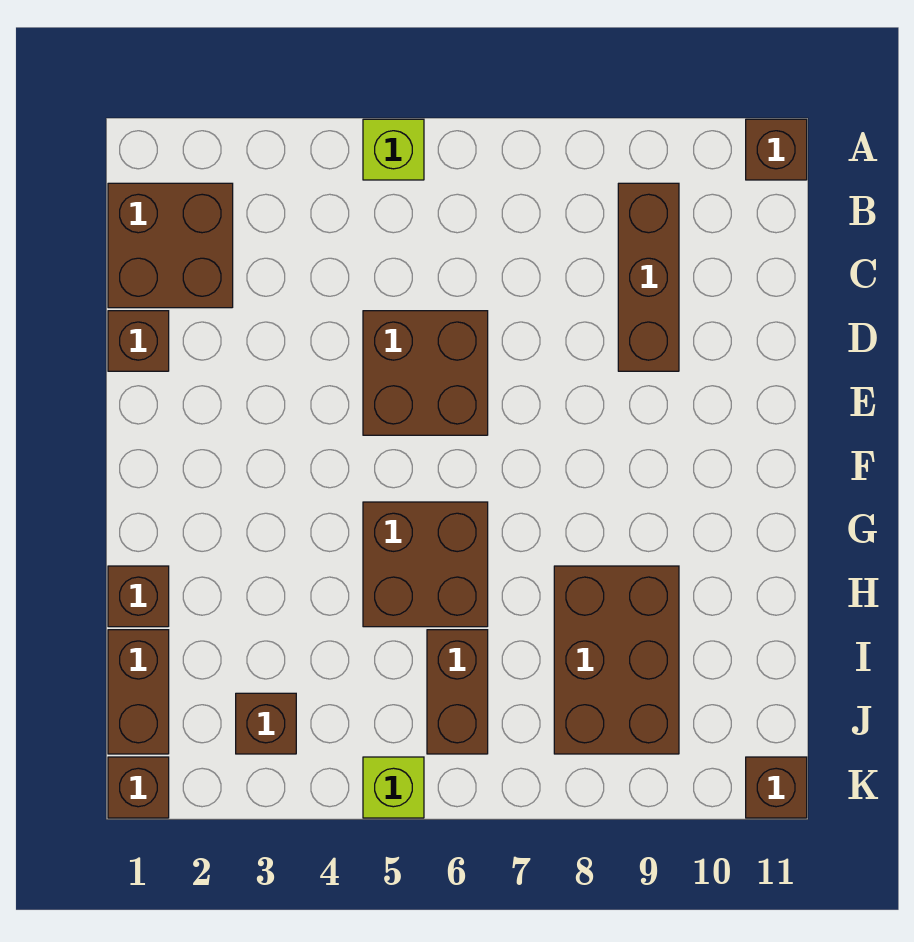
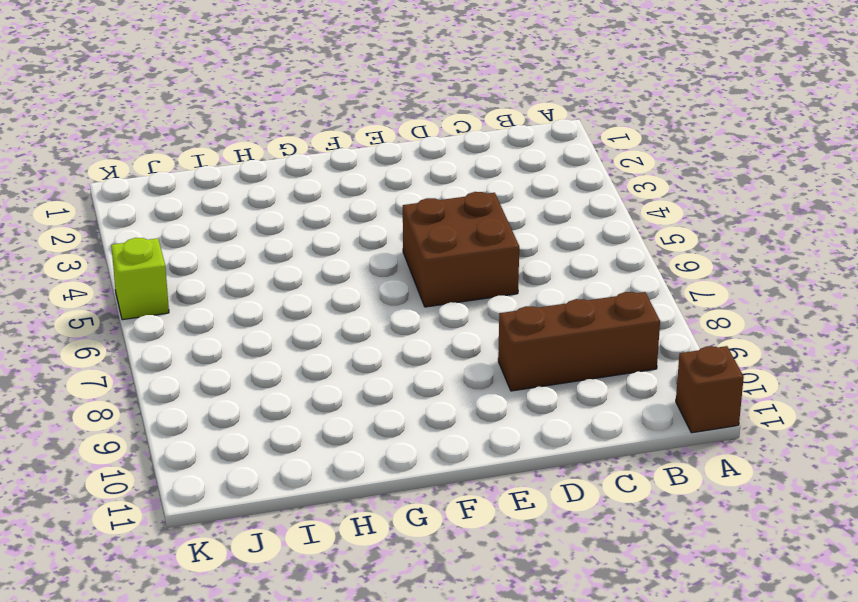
none -> lime brick A5 level 1
none -> brown brick B1:C2 level 1
none -> brown brick D1 level 1

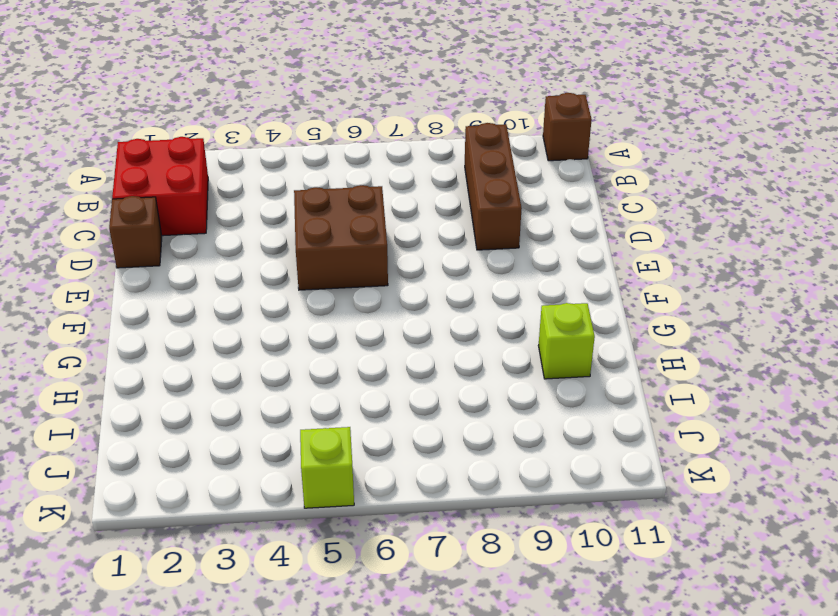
red brick B1:C2 level 1 -> brown brick B1:C2 level 1
lime brick H10 level 1 -> lime brick A5 level 1
none -> brown brick G5:H6 level 1
none -> brown brick H1 level 1
none -> brown brick H8:J9 level 1

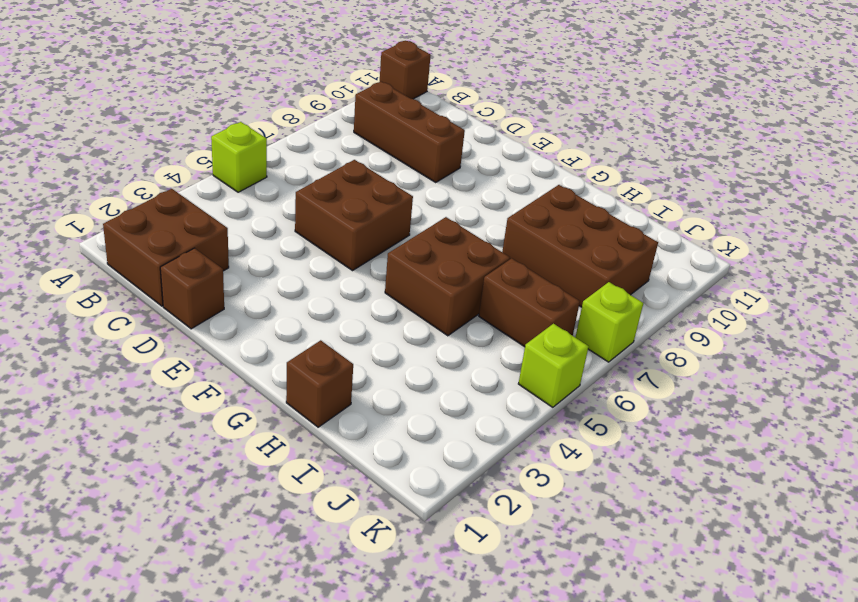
lime brick K7 level 1 -> none
none -> brown brick I1:J1 level 1
none -> brown brick J3 level 1
none -> brown brick K1 level 1

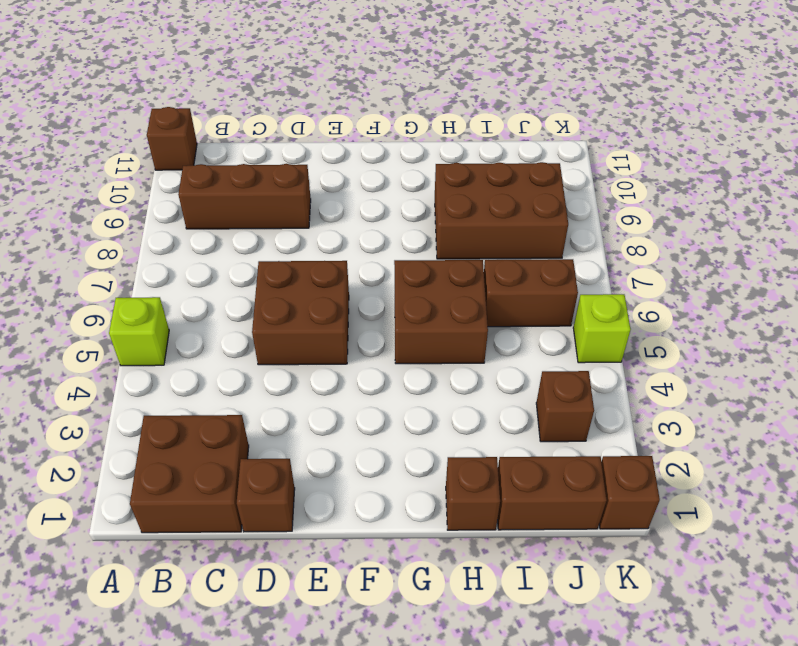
none -> brown brick K11 level 1

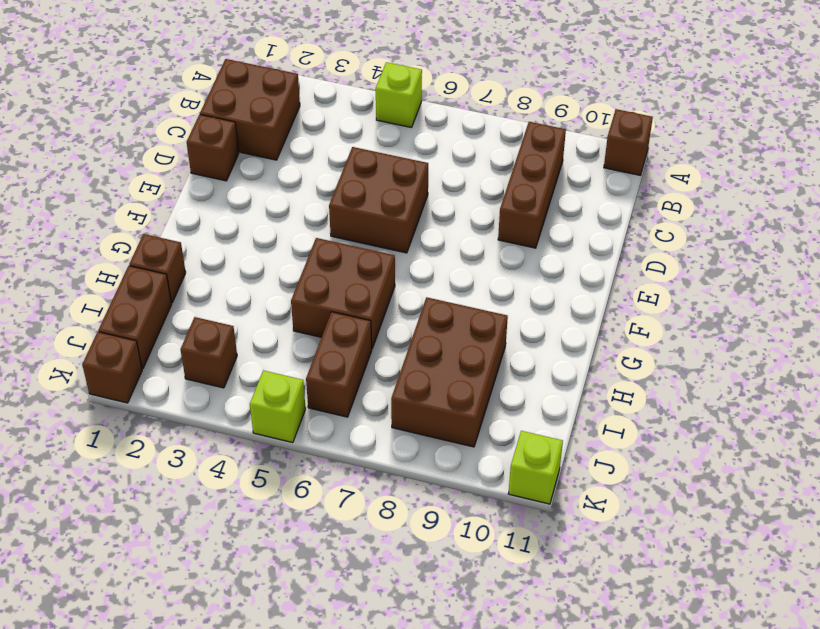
lime brick K11 level 1 -> brown brick K11 level 1

